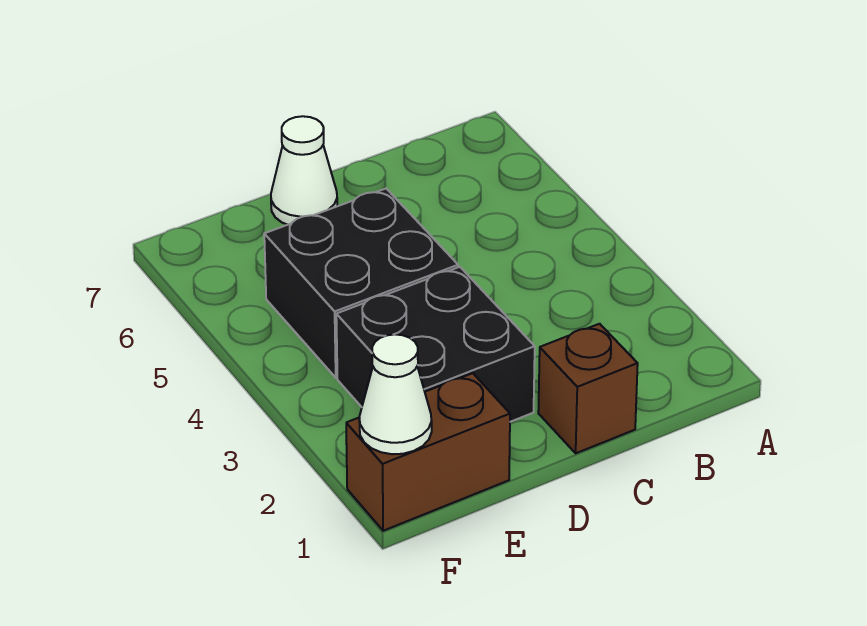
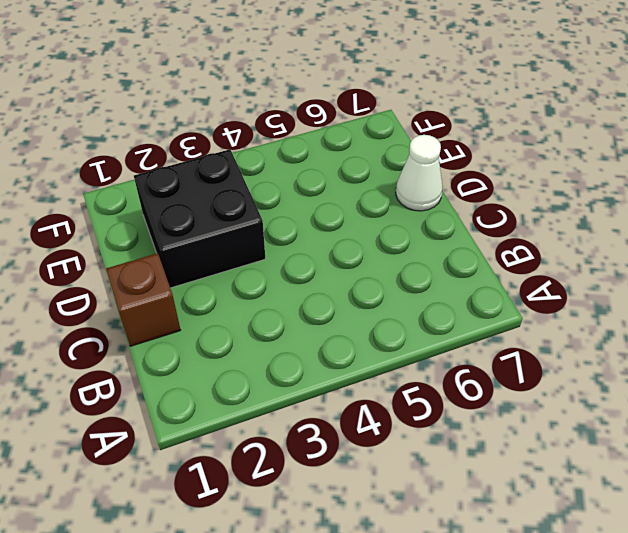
none -> black brick D4:E5 level 1
none -> brown brick E1:F1 level 1

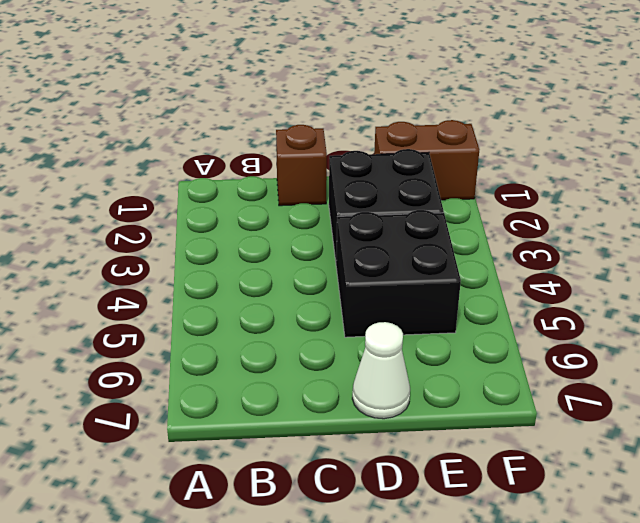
none -> white cone F1 level 2

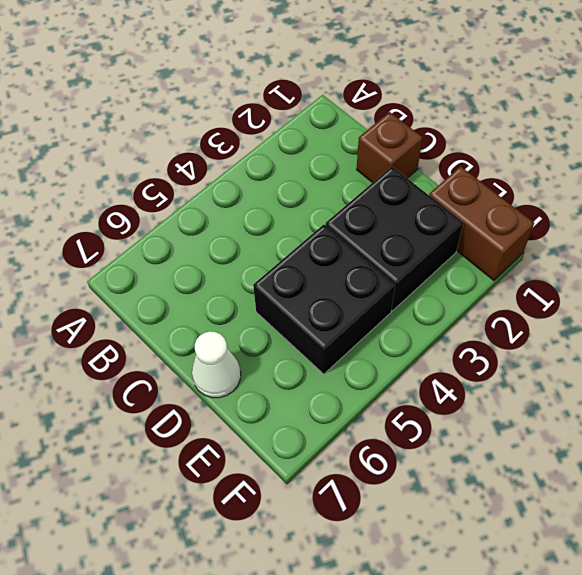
none -> white cone F1 level 2

